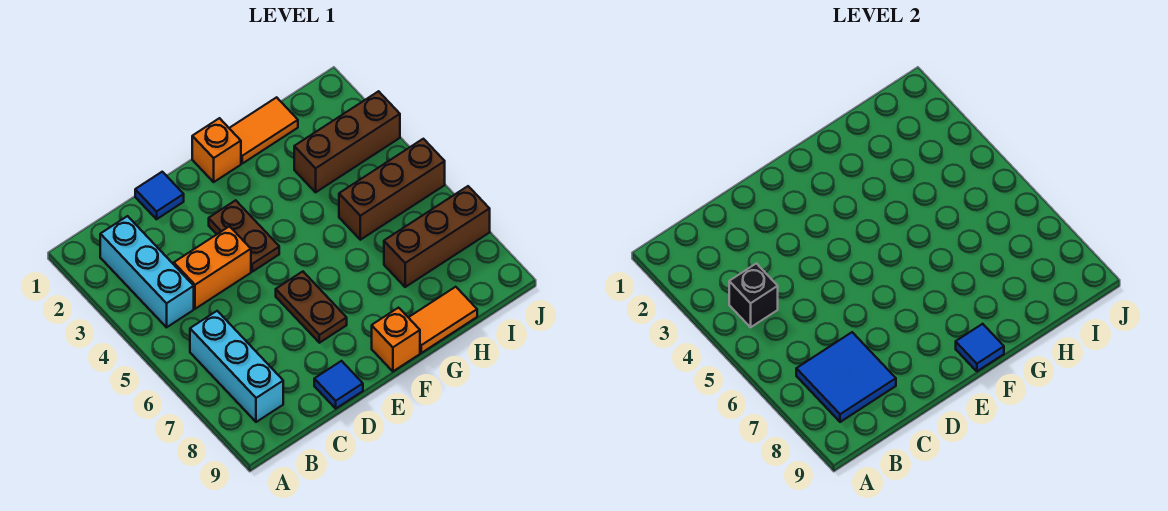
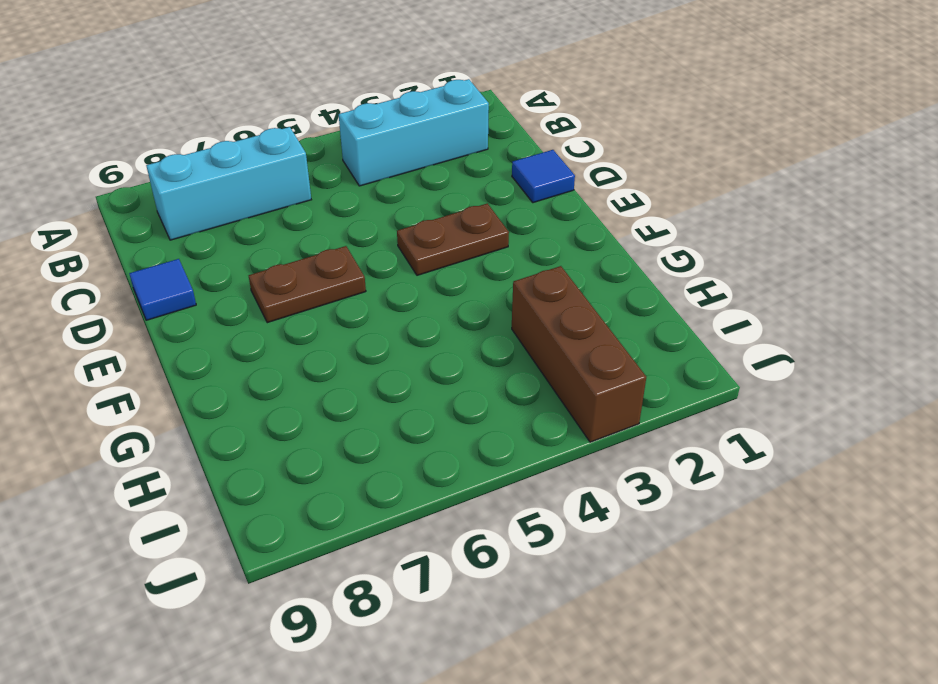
none -> orange brick C4:D4 level 1
none -> orange brick F1 level 1
none -> orange brick F9 level 1

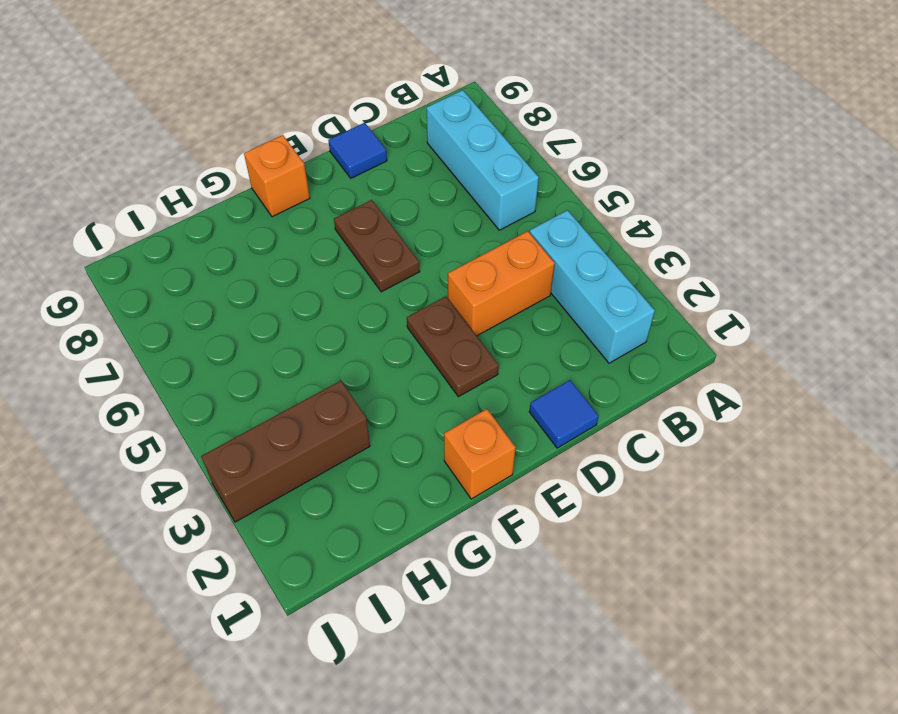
none -> orange tile G1:H1 level 1
none -> orange tile G9:H9 level 1
none -> brown brick H5:J5 level 1

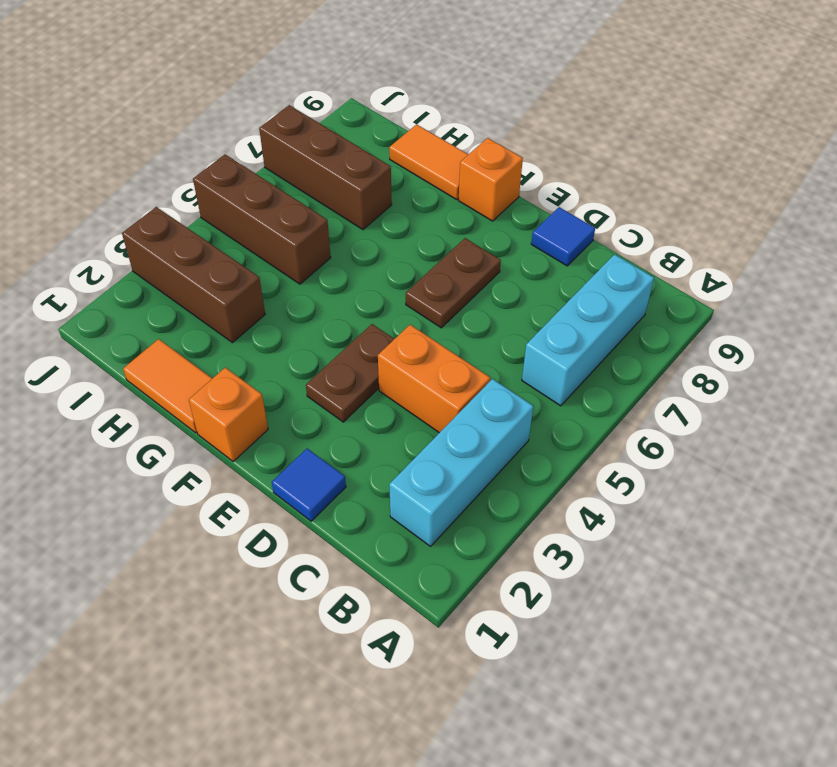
none -> black brick B4 level 2
none -> blue tile B7:C8 level 2
none -> blue tile F9 level 2

